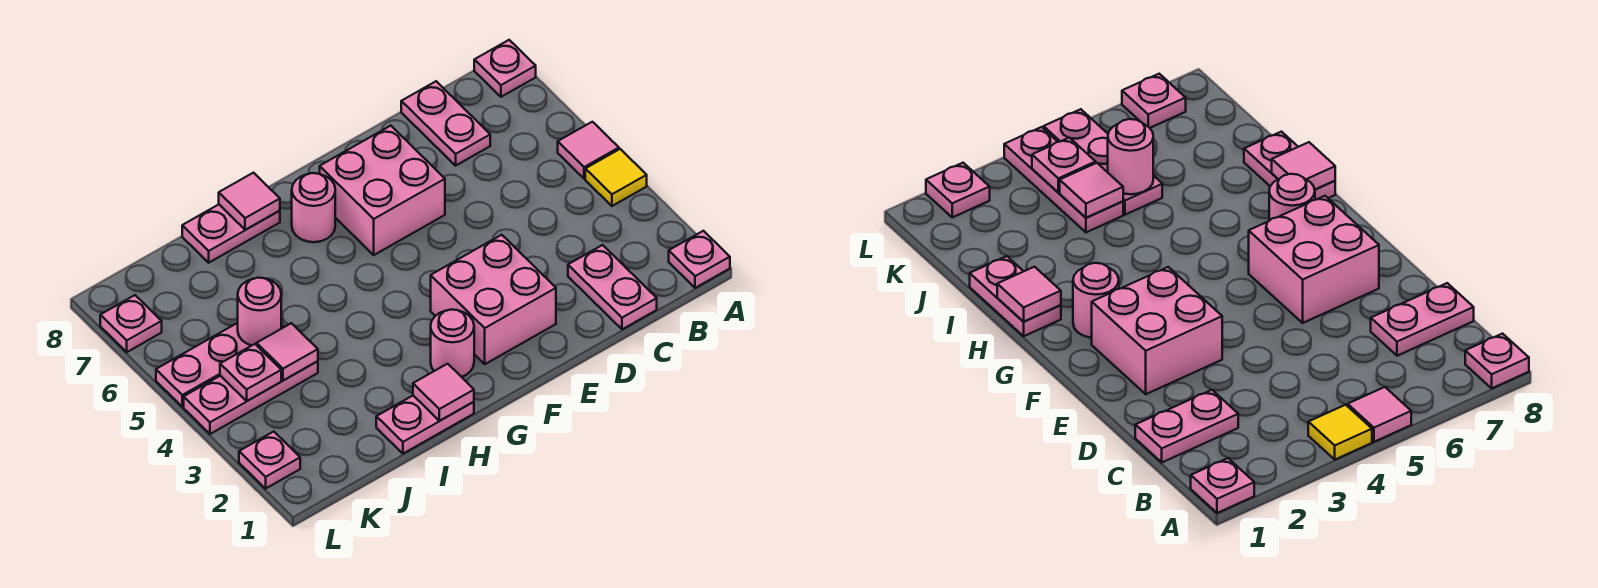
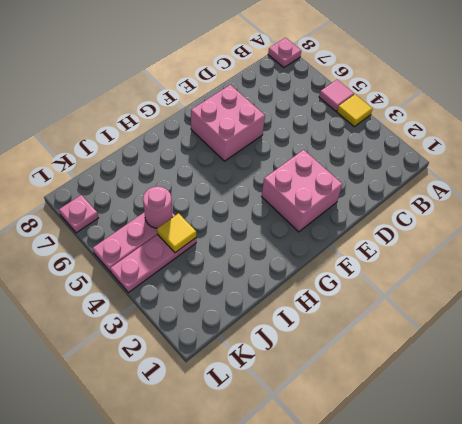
yellow tile J4 level 2 -> pink tile J4 level 2
none -> pink plate A1 level 1
none -> pink plate C1:C2 level 1
none -> pink plate C7:C8 level 1

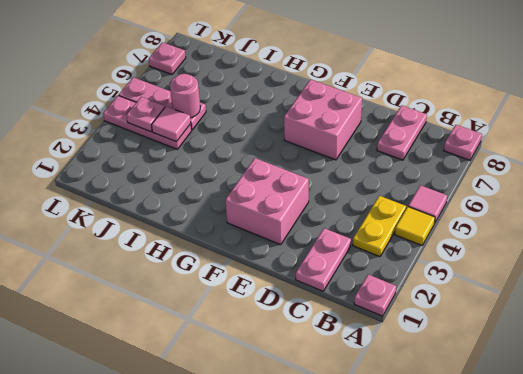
yellow plate B3:B4 level 1 -> none
none -> pink round brick G2 level 1
none -> pink round brick G7 level 1
none -> pink plate H1:I1 level 1

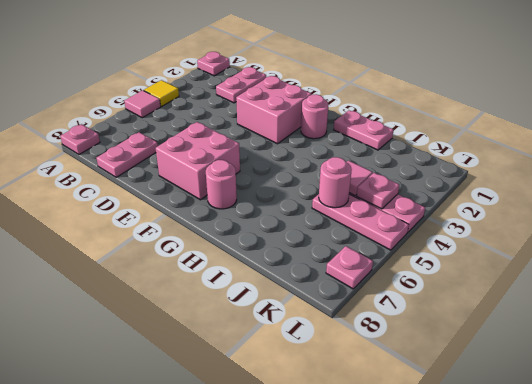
none -> pink plate H8:I8 level 1
none -> pink plate L2 level 1
none -> pink tile H1 level 2

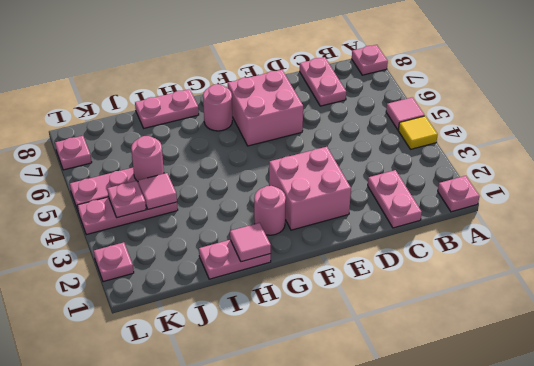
none -> pink tile H8 level 2

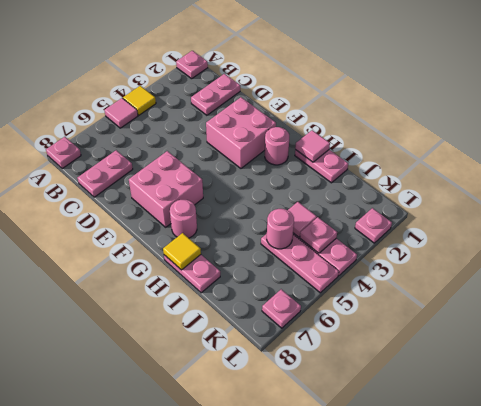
yellow tile H8 level 2 -> pink tile H8 level 2

